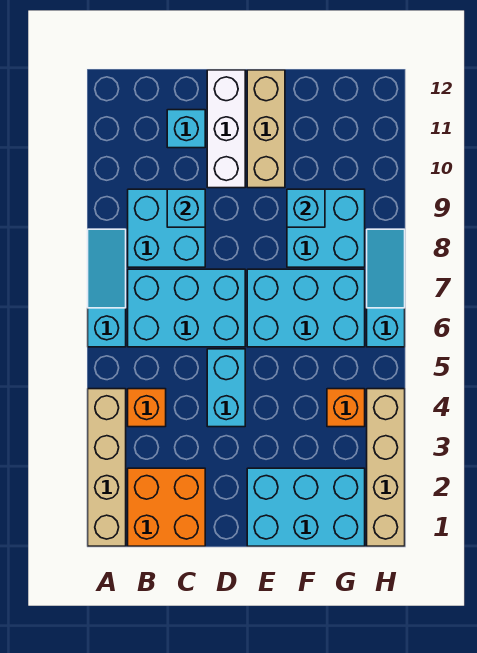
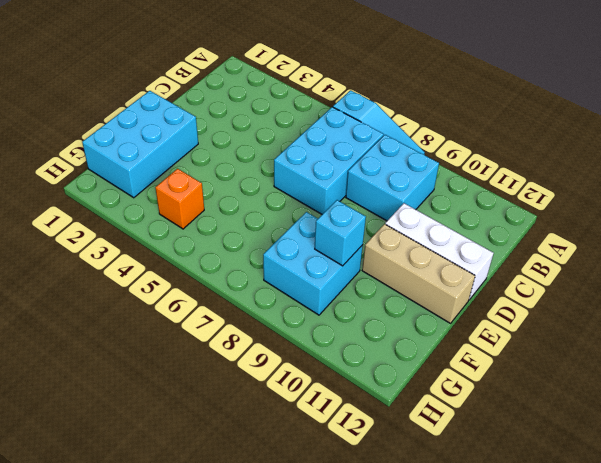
none -> tan brick A1:A4 level 1
none -> orange brick B1:C2 level 1
none -> orange brick B4 level 1

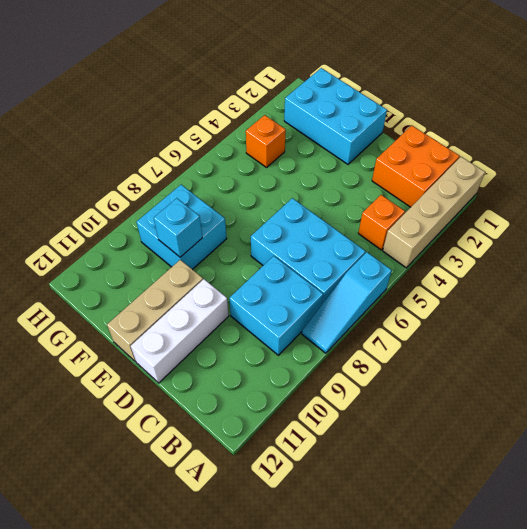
none -> cyan brick C11 level 1
none -> cyan brick D4:D5 level 1
none -> cyan brick E6:G7 level 1

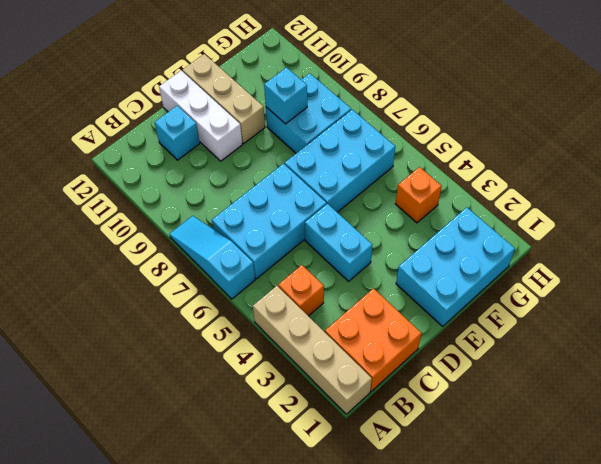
none -> cyan brick B8:C9 level 1
none -> tan brick H1:H4 level 1
none -> cyan slope H6:H8 level 1 top 6

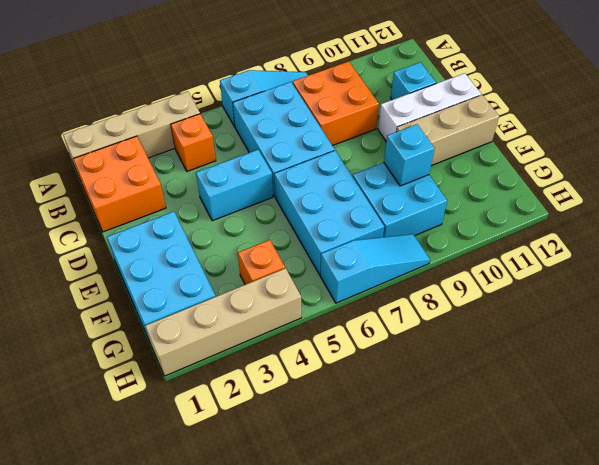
orange brick B8:C9 level 1 -> cyan brick B8:C9 level 1
none -> cyan brick C9 level 2

